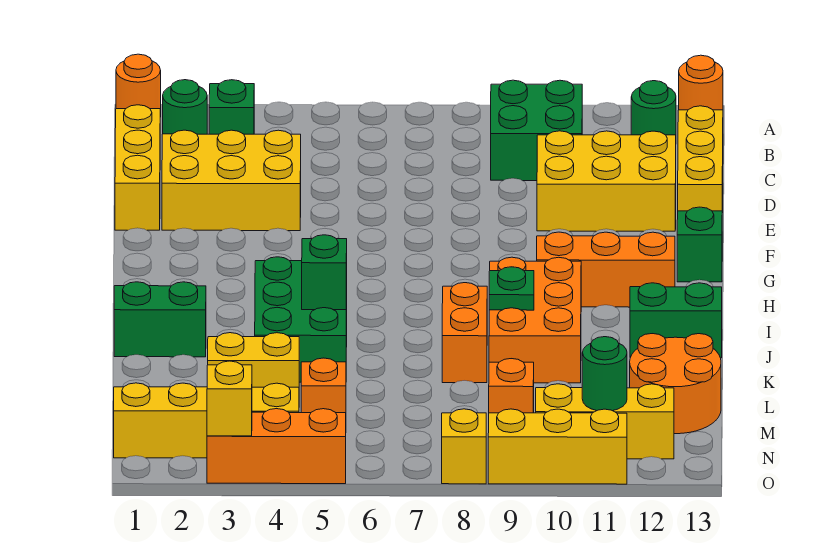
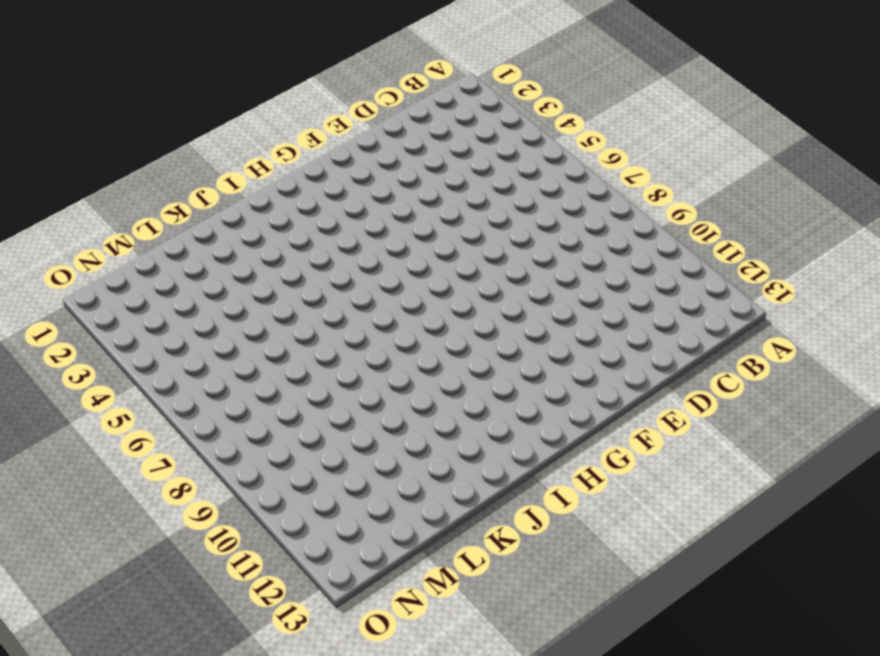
none -> orange round brick A1 level 1
none -> orange round brick A13 level 1
none -> green round brick B2 level 1
none -> green brick B3 level 1

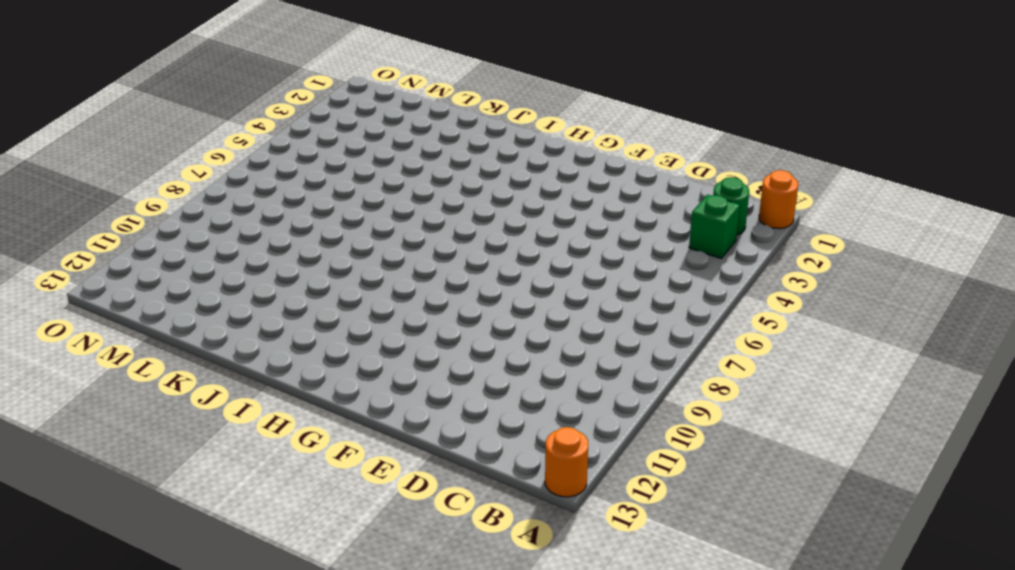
none -> green brick B9:C10 level 1
none -> green round brick B12 level 1
none -> yellow brick C1:E1 level 1
none -> yellow brick C13:E13 level 1

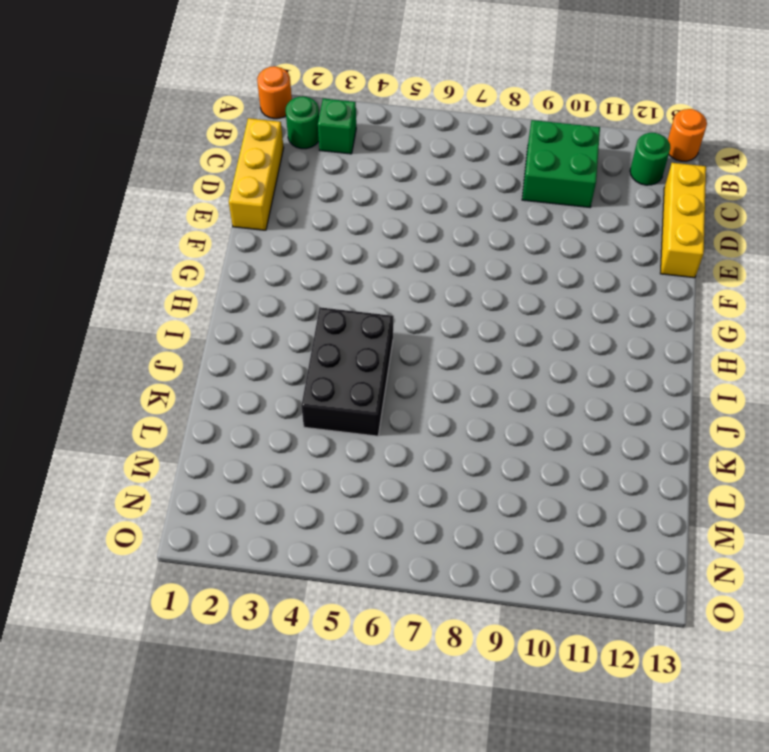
black brick I4:K5 level 1 -> green brick I4:K5 level 1
none -> yellow brick D2:E4 level 1
none -> yellow brick D10:E12 level 1
none -> green brick G13 level 1
none -> orange brick H10:H12 level 1

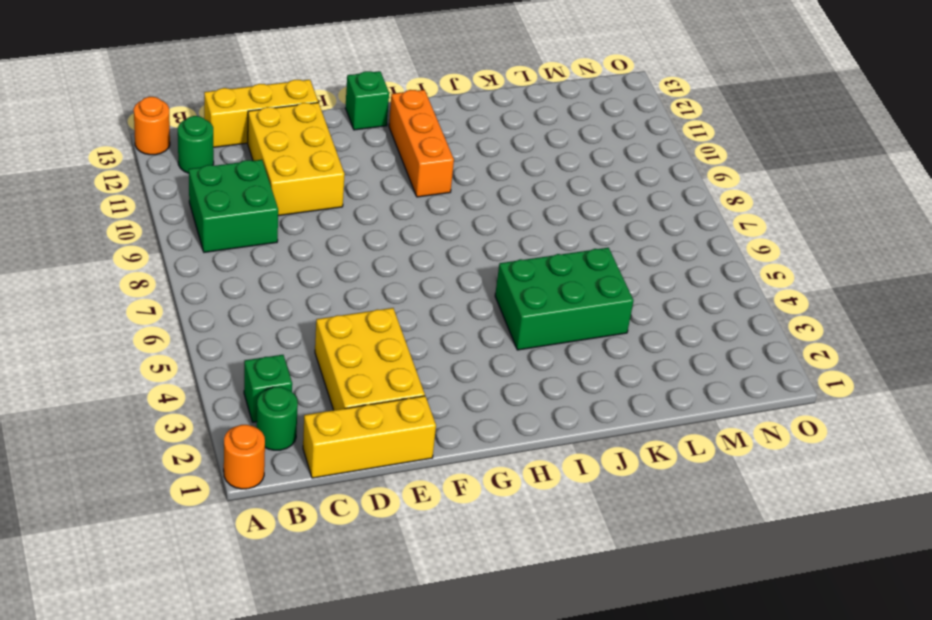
none -> orange brick I9:K10 level 1
none -> green brick J1:J2 level 1
none -> orange brick J8:K8 level 1
none -> green brick J12:J13 level 1

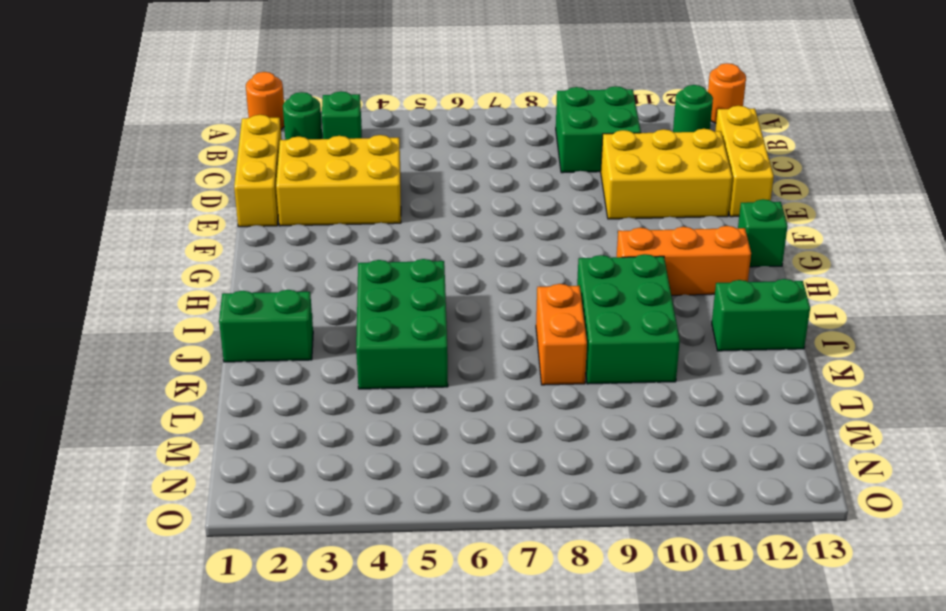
green brick I9:K10 level 1 -> orange brick I9:K10 level 1
none -> yellow brick L3:L4 level 1
none -> orange round brick L12:M13 level 1
none -> orange brick M5 level 1
none -> orange brick M9 level 1

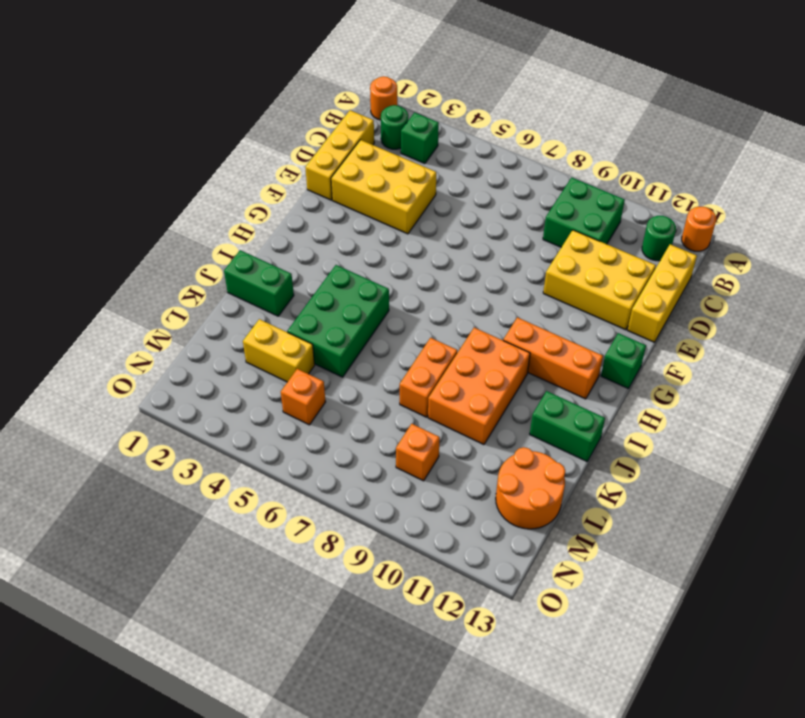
none -> yellow brick N1:N4 level 1
none -> yellow brick N10:N12 level 1
none -> orange brick O3:O5 level 1
none -> yellow brick O8 level 1

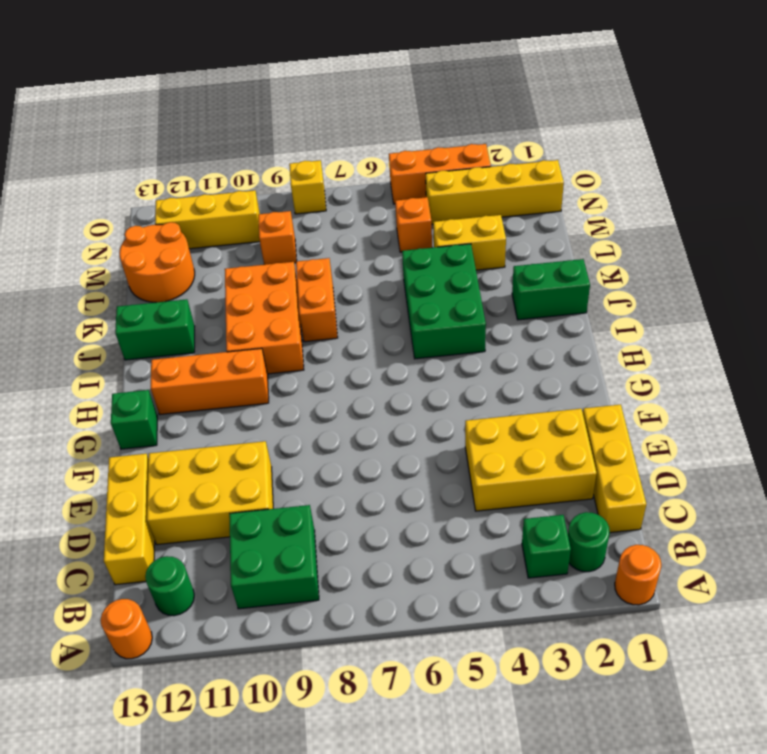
none -> yellow brick O9:O11 level 1
none -> green brick J5 level 2
none -> green plate J9 level 2
none -> green round brick N11 level 2

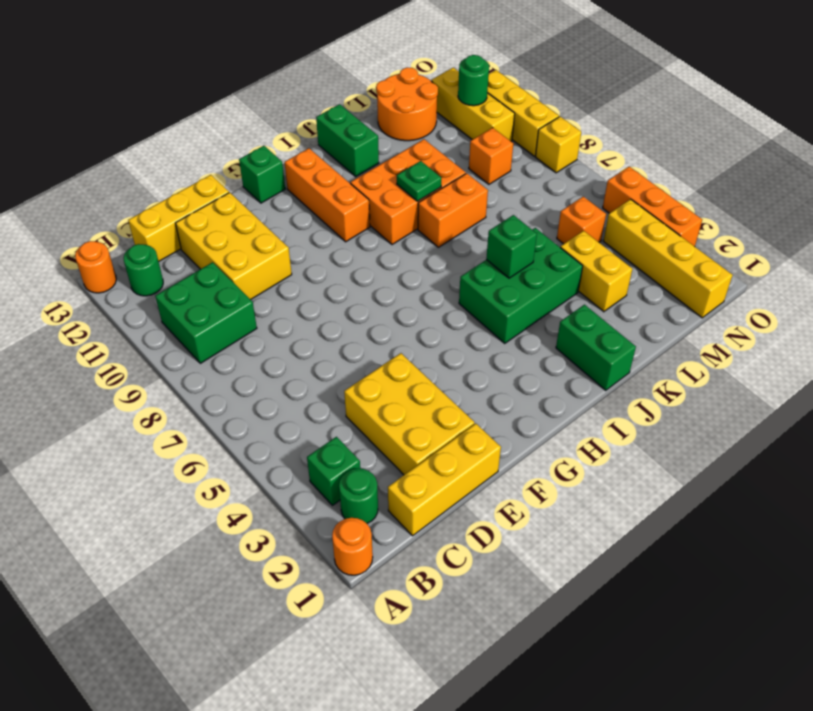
none -> yellow brick O3 level 2

